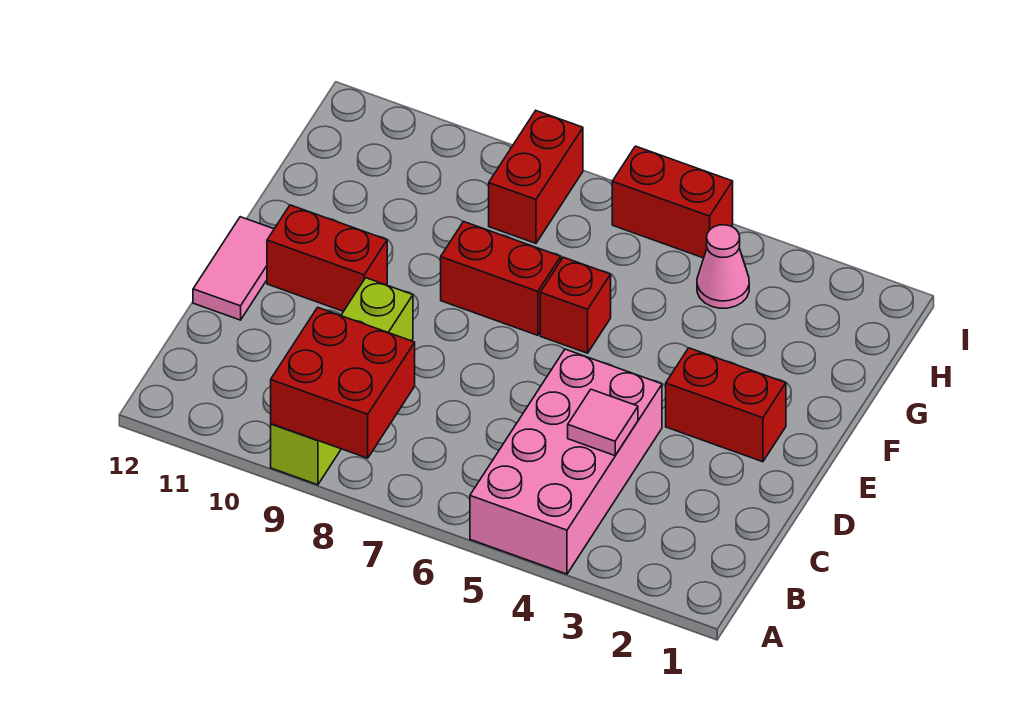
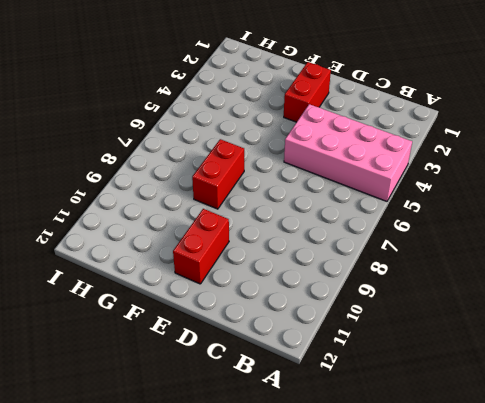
none -> lime brick A9:D9 level 1
none -> pink tile D12:E12 level 1
none -> red brick F6 level 1

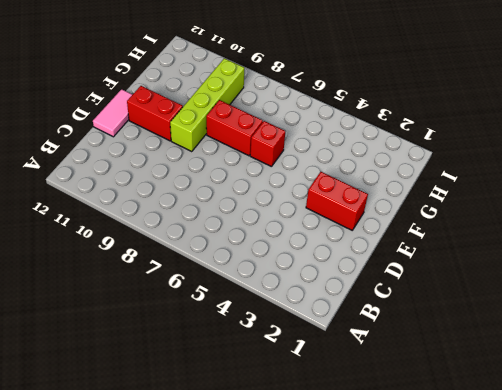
lime brick E9:H9 level 1 -> lime brick A9:D9 level 1
none -> pink brick A4:D5 level 1
none -> pink cone H4 level 1
none -> red brick H8:I8 level 1

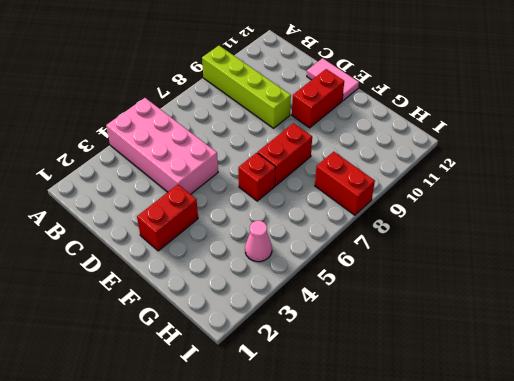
none -> red brick I5:I6 level 1
none -> red brick A8:B9 level 2
none -> pink tile C4 level 2

